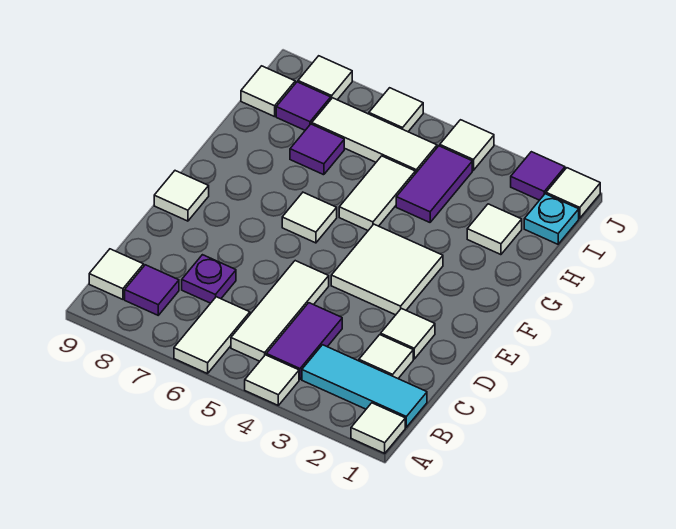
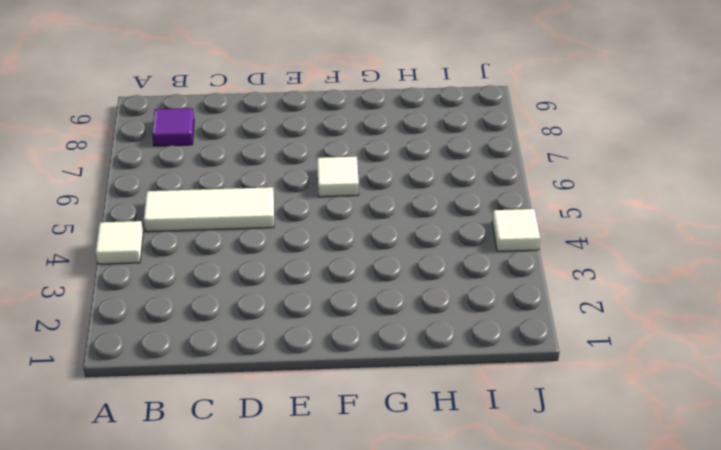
none -> white tile A1 level 1
none -> white tile A6:B6 level 1
none -> cyan tile B1:B3 level 1

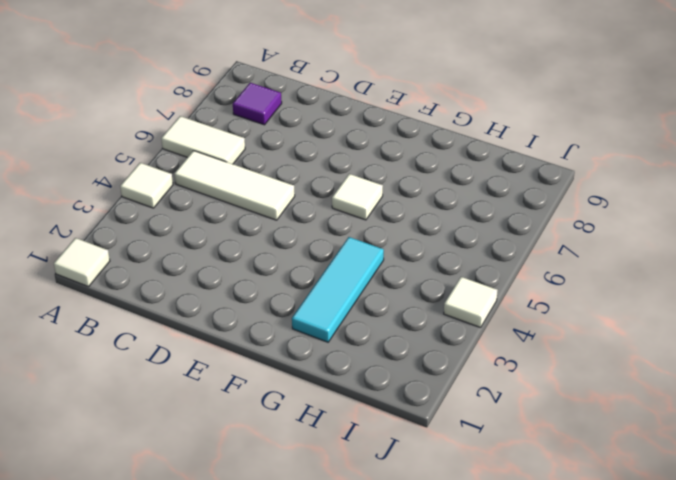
cyan tile G2:G4 level 1 -> cyan tile B1:B3 level 1
none -> purple tile B4:C4 level 1
none -> white tile B9 level 1
none -> white tile C2 level 1

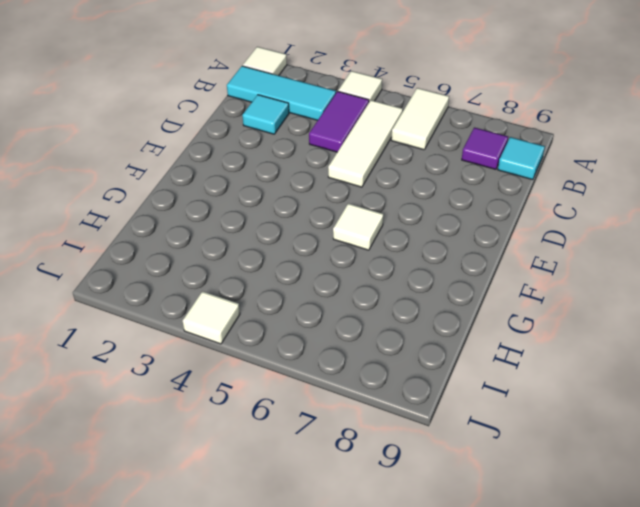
cyan tile B9 level 1 -> white tile B9 level 1
cyan tile C2 level 1 -> white tile C2 level 1
none -> purple plate C7 level 1
none -> white tile D2 level 1
none -> white tile E3:F4 level 1

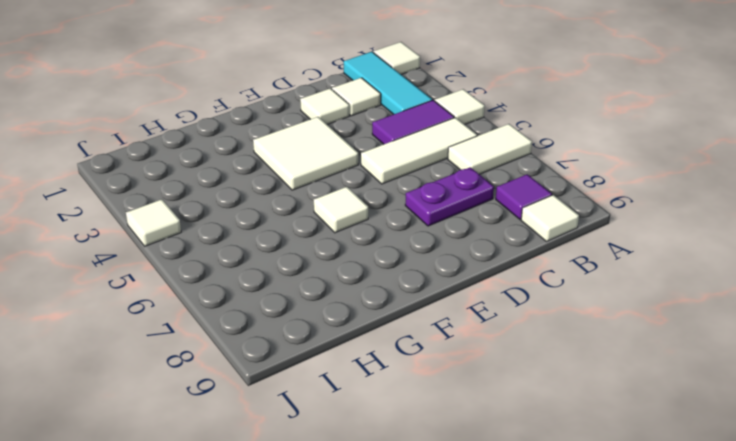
purple plate C7:D7 level 1 -> purple plate C7 level 1
none -> white tile E9 level 1
none -> white tile G5:H5 level 1
none -> white tile H2 level 1

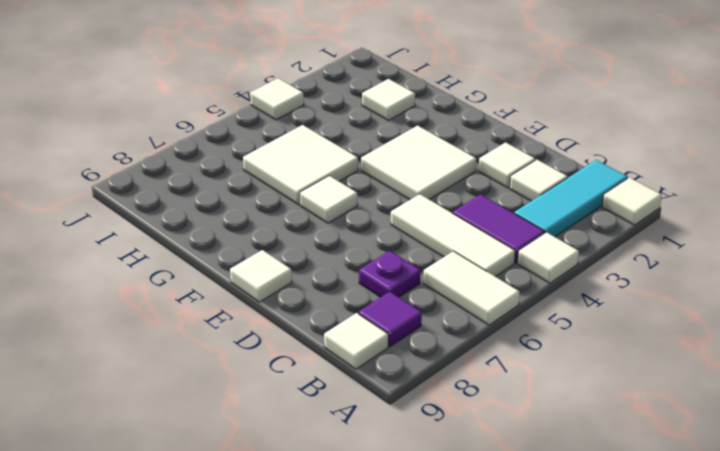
white tile G5:H6 level 1 -> white tile G5:H5 level 1
none -> purple tile H4:I4 level 1
none -> purple tile H7 level 1
none -> cyan plate I1 level 1

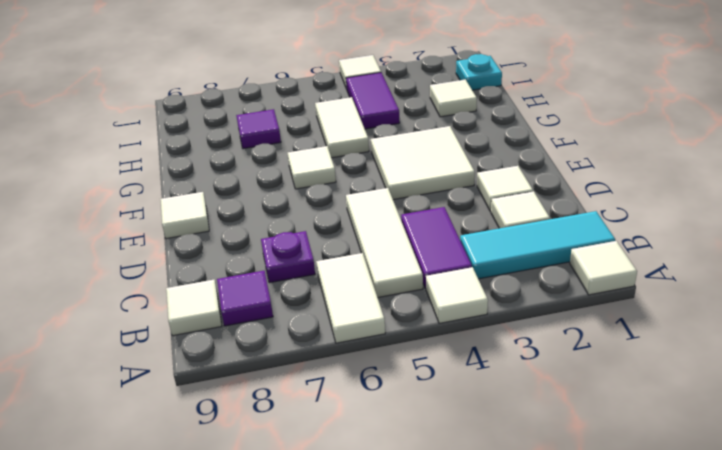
none -> white tile I5:I7 level 1
none -> purple tile I8 level 1
none -> white tile I9 level 1

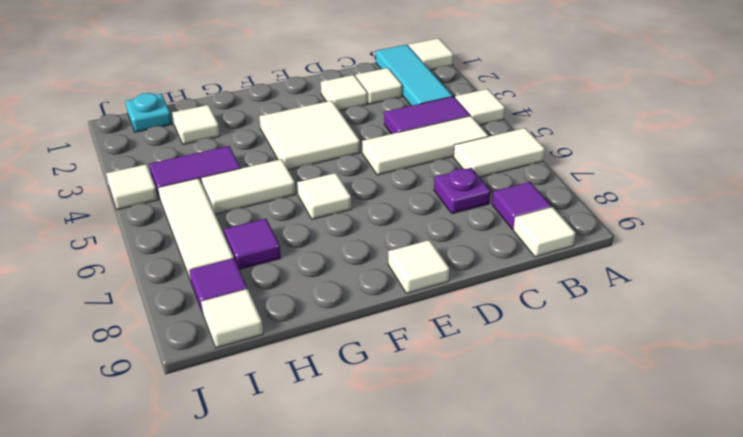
none -> white tile J1 level 1
none -> purple tile J2 level 1
none -> white tile J6 level 1

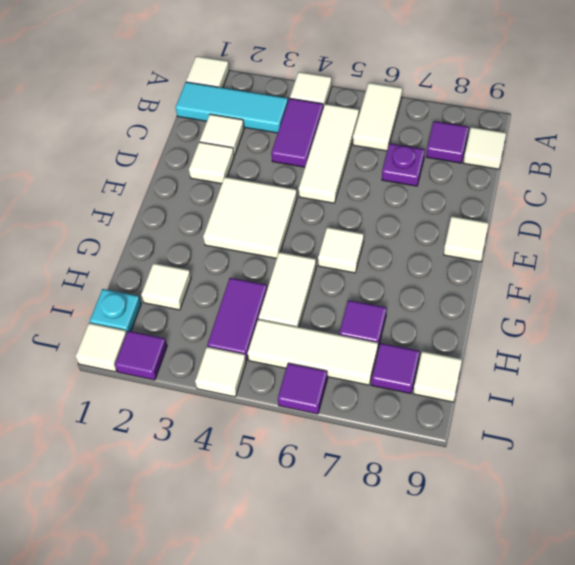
purple tile J6 level 1 -> white tile J6 level 1
none -> white tile J8 level 1

